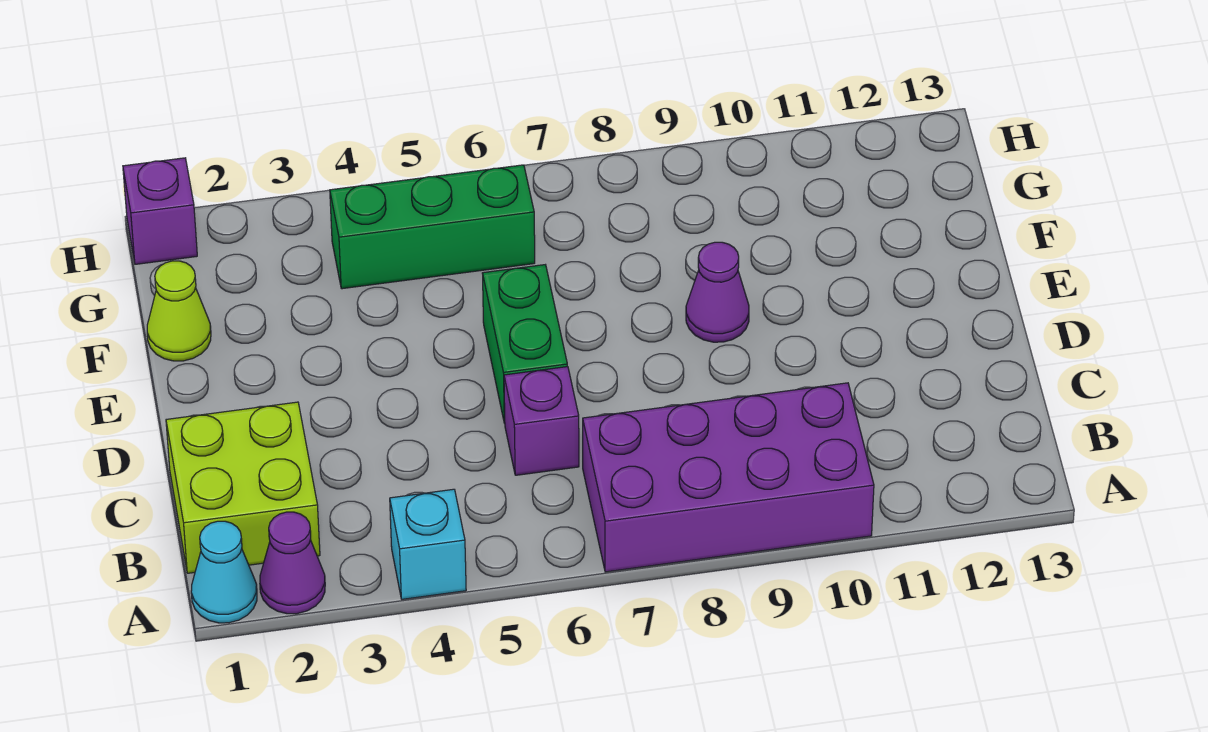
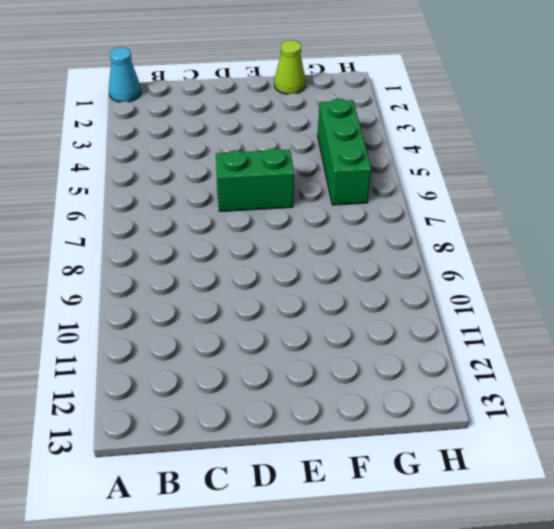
none -> purple cone A2 level 1
none -> cyan brick A4 level 1

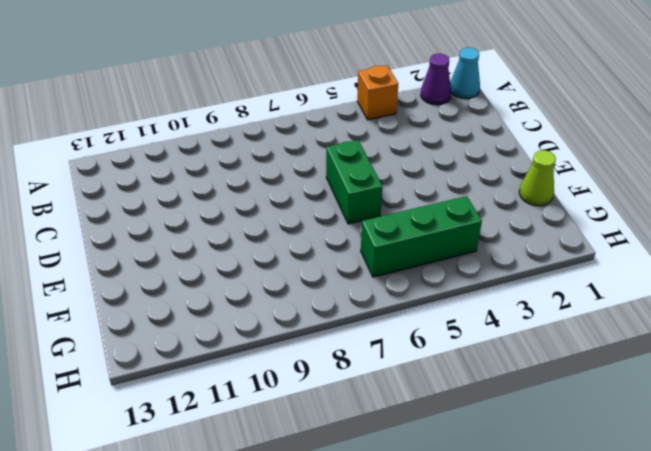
orange brick A4 level 1 -> cyan brick A4 level 1
none -> purple brick A7:B10 level 1
none -> lime brick B1:C2 level 1

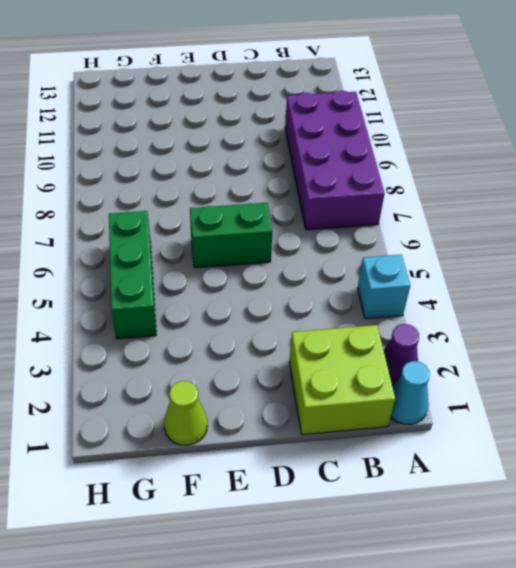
none -> purple brick C6 level 1
none -> purple cone E9 level 1

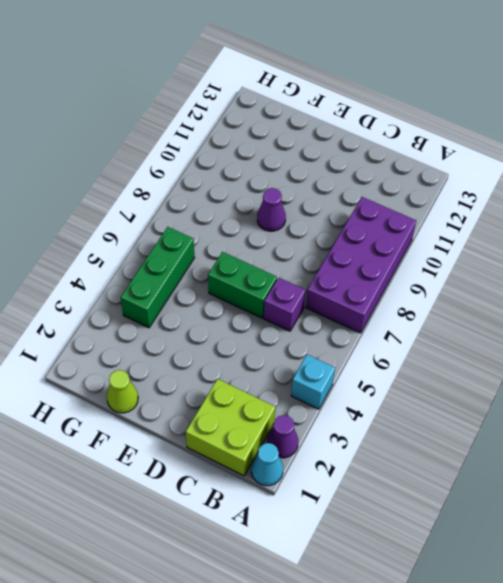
none -> purple brick H1 level 1

